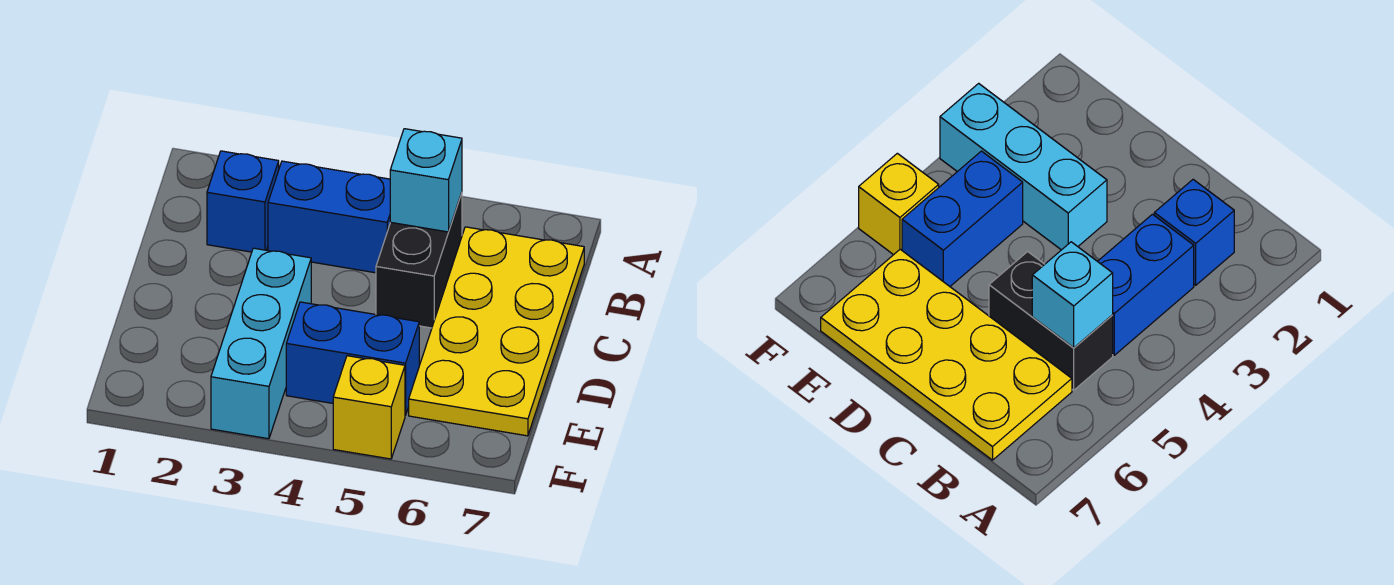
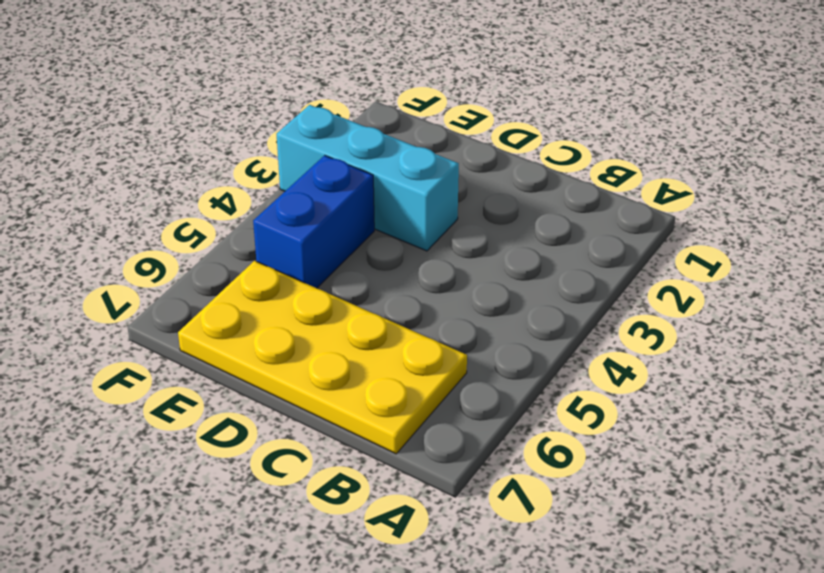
none -> blue brick B2 level 1
none -> blue brick B3:B4 level 1

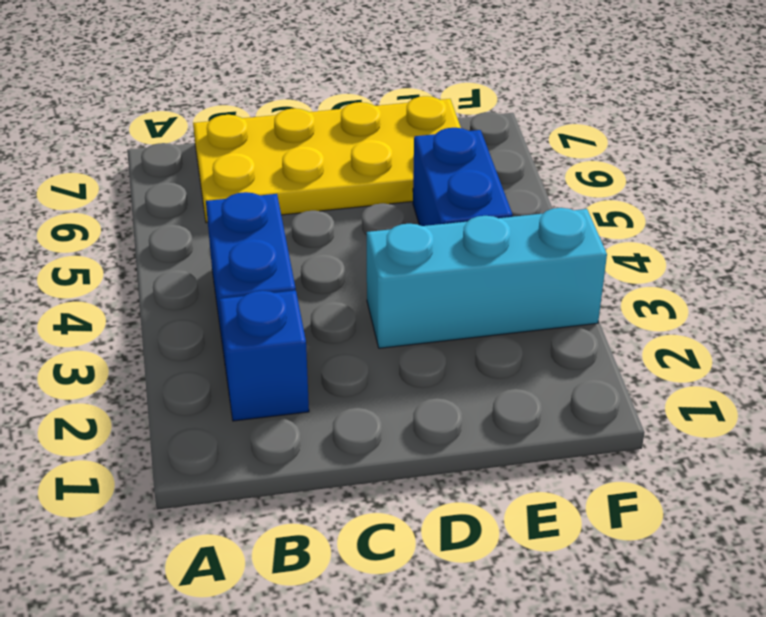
none -> black brick B5:C5 level 1
none -> yellow brick F5 level 1

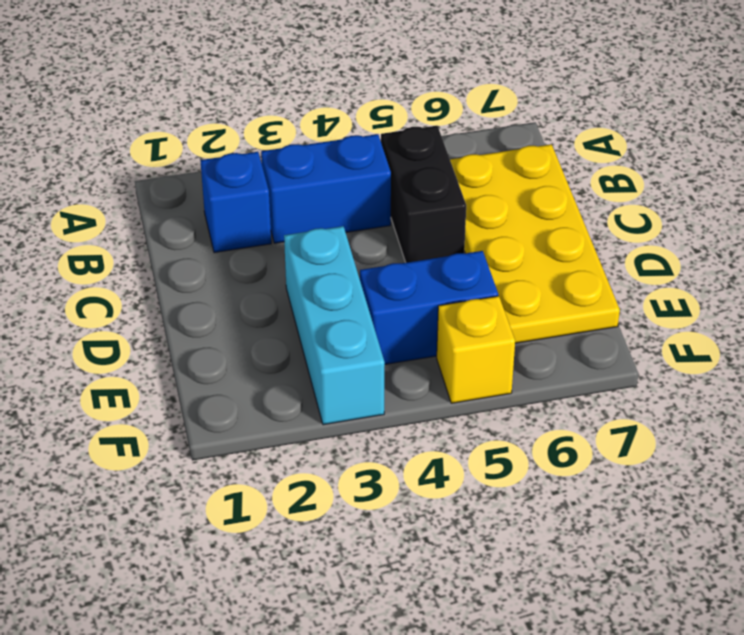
none -> cyan brick B5 level 2

